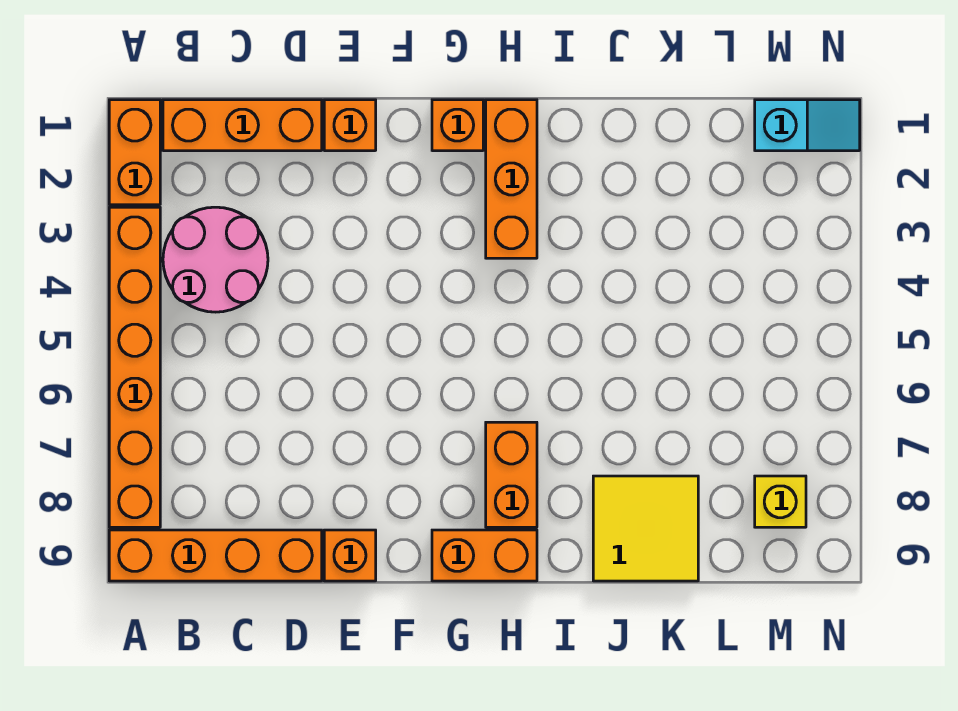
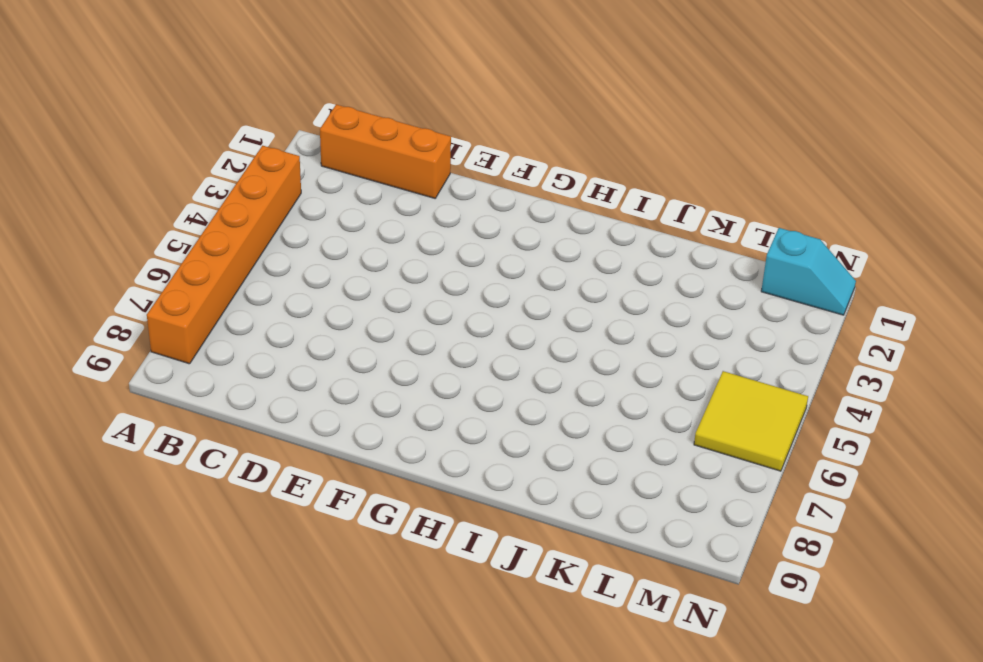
yellow tile M5:N6 level 1 -> yellow tile J8:K9 level 1
none -> orange brick A1:A2 level 1
none -> orange brick A9:D9 level 1
none -> pink round brick B3:C4 level 1

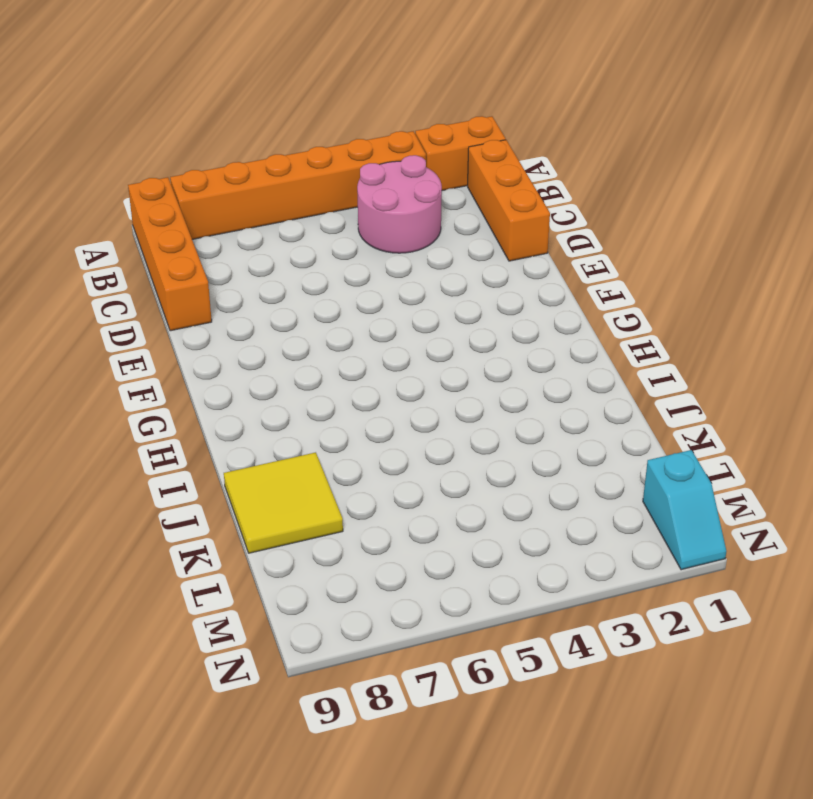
none -> orange brick E1 level 1
none -> orange brick E9 level 1
none -> orange brick G1 level 1

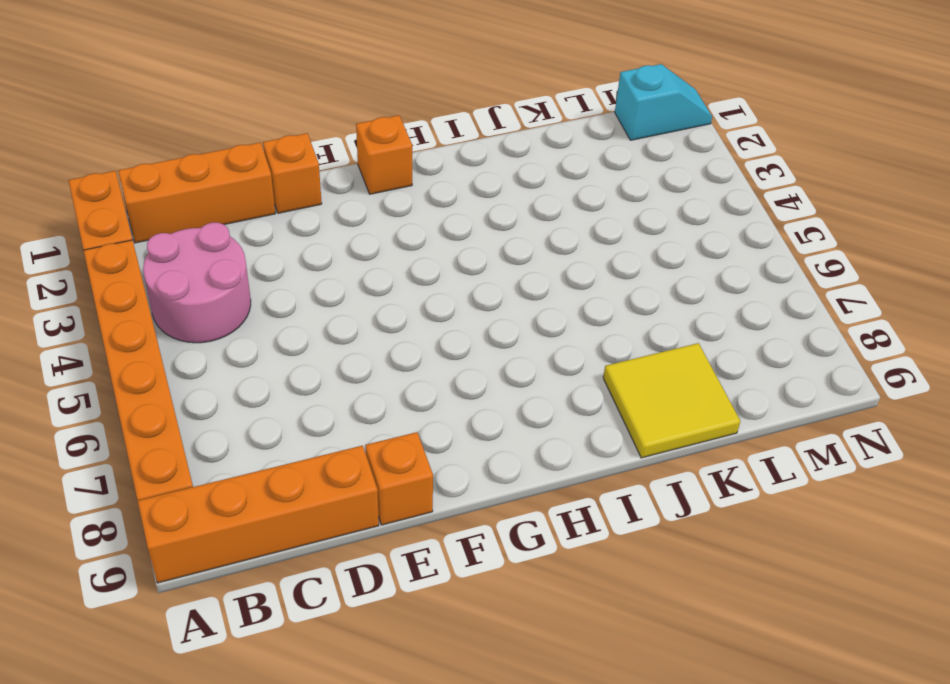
none -> orange brick G9:H9 level 1
none -> orange brick H1:H3 level 1
none -> orange brick H7:H8 level 1

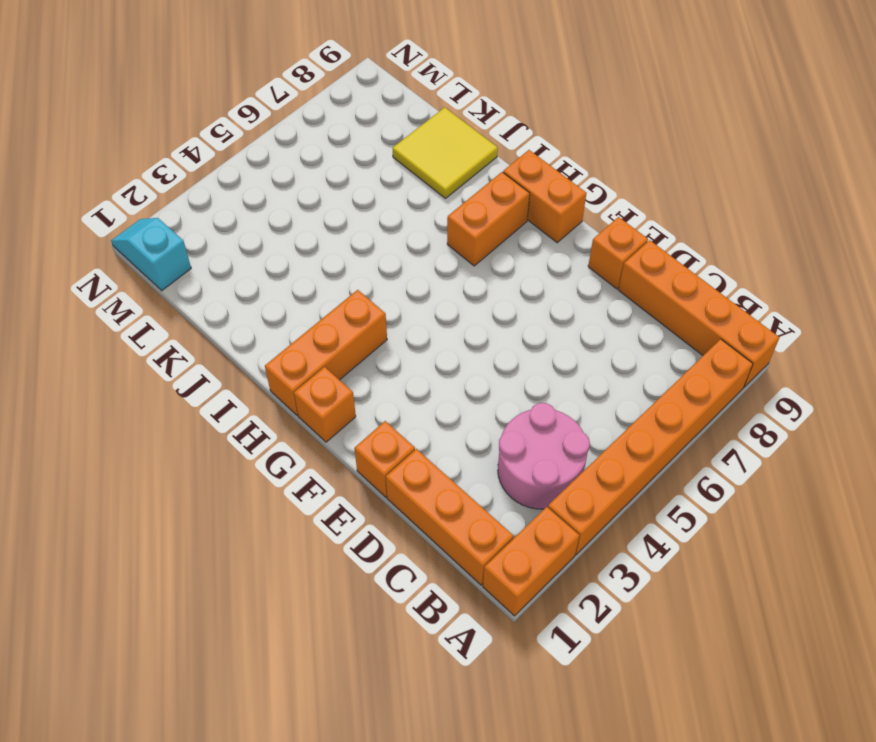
none -> yellow brick M8 level 1

